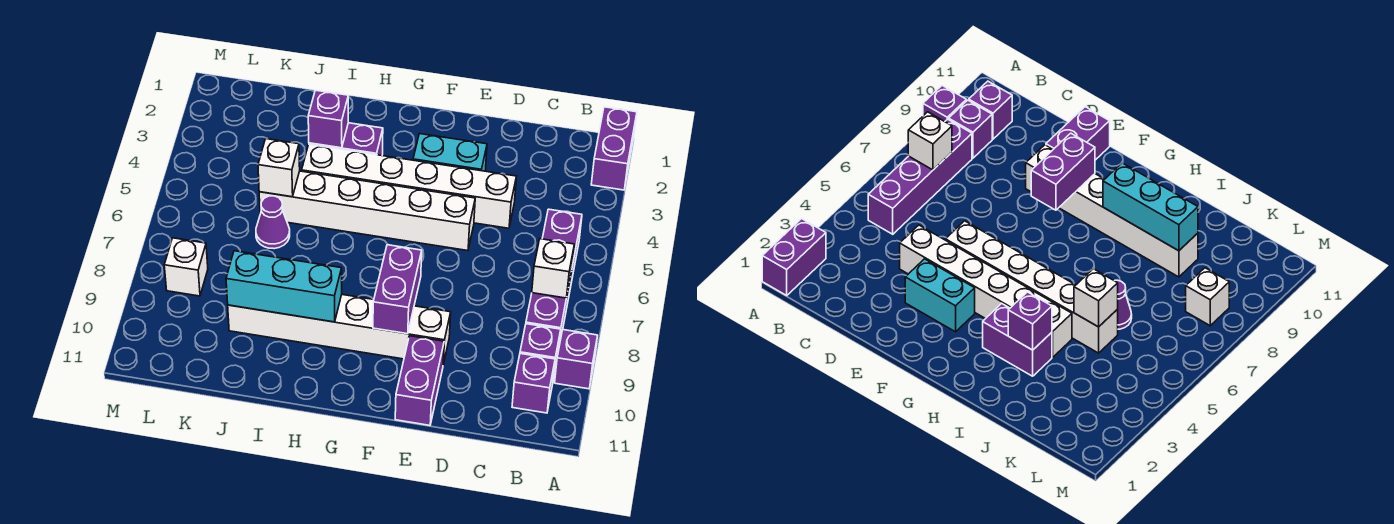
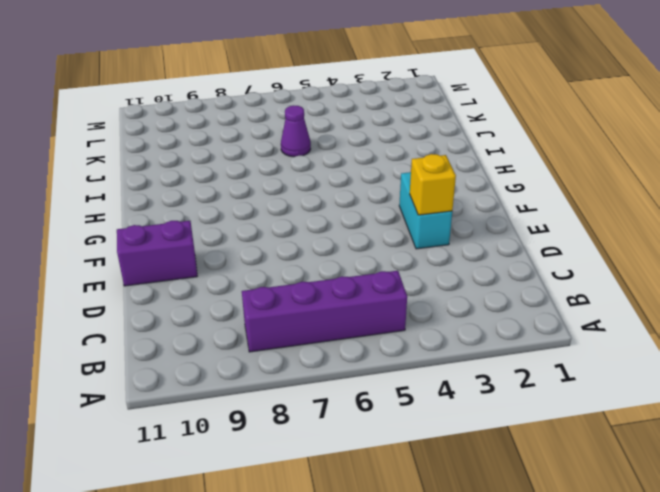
yellow brick E3 level 2 -> none
none -> purple brick A1:A2 level 1
none -> purple brick A9 level 1
none -> purple brick B9 level 1

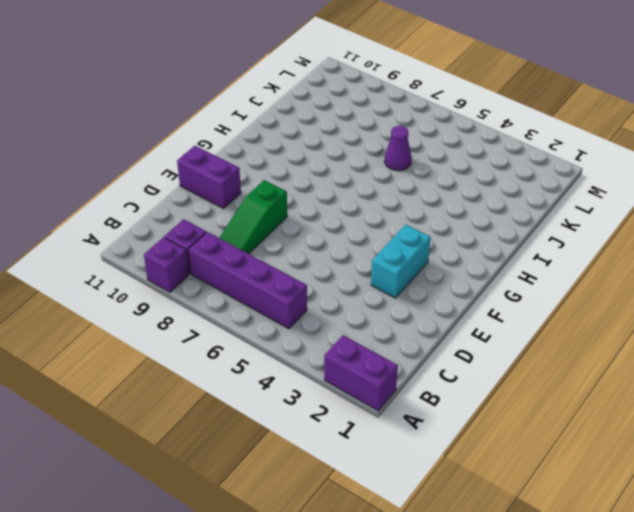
green slope C8:E8 level 1 top E -> none
none -> purple brick B10 level 1
none -> white brick D4:I4 level 1
none -> white brick E5:J5 level 1

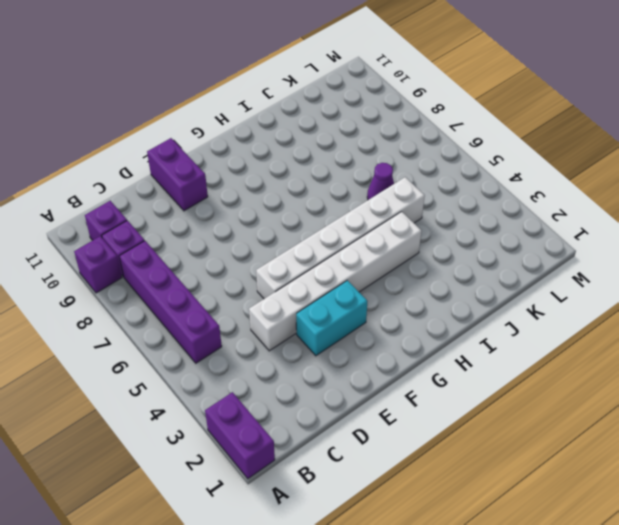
none -> white brick E9:J9 level 1
none -> purple brick H3:I3 level 1
none -> white brick L8 level 1

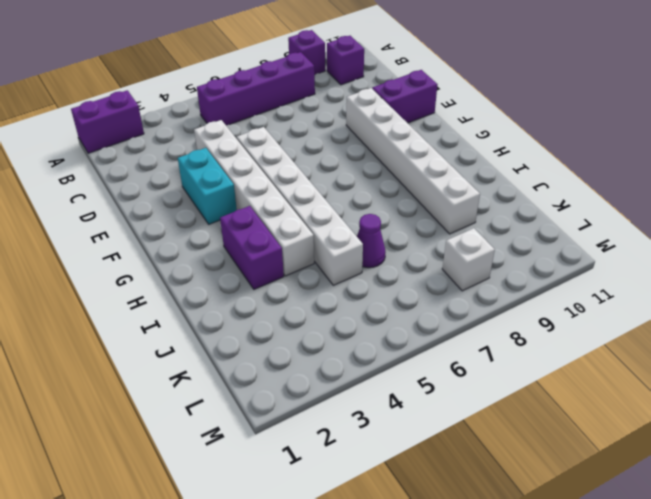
none -> purple brick B9 level 1
none -> white brick B7 level 2
none -> purple brick F8:F9 level 2

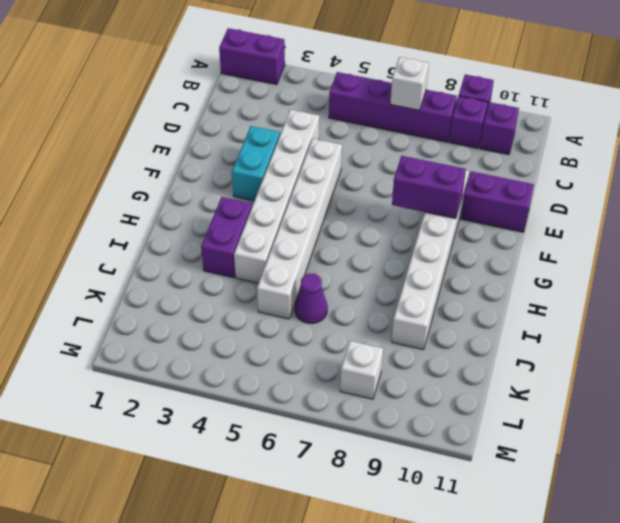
none -> cyan brick H9:J9 level 2
none -> purple brick I3 level 2
none -> white brick J5 level 2

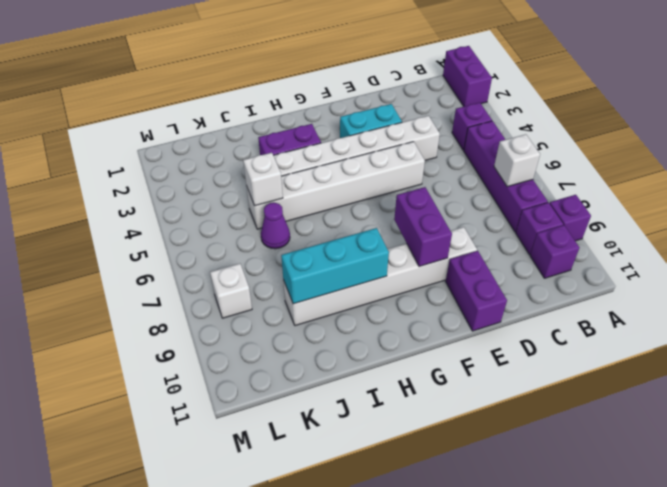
purple brick B4 level 1 -> purple brick I3 level 2

